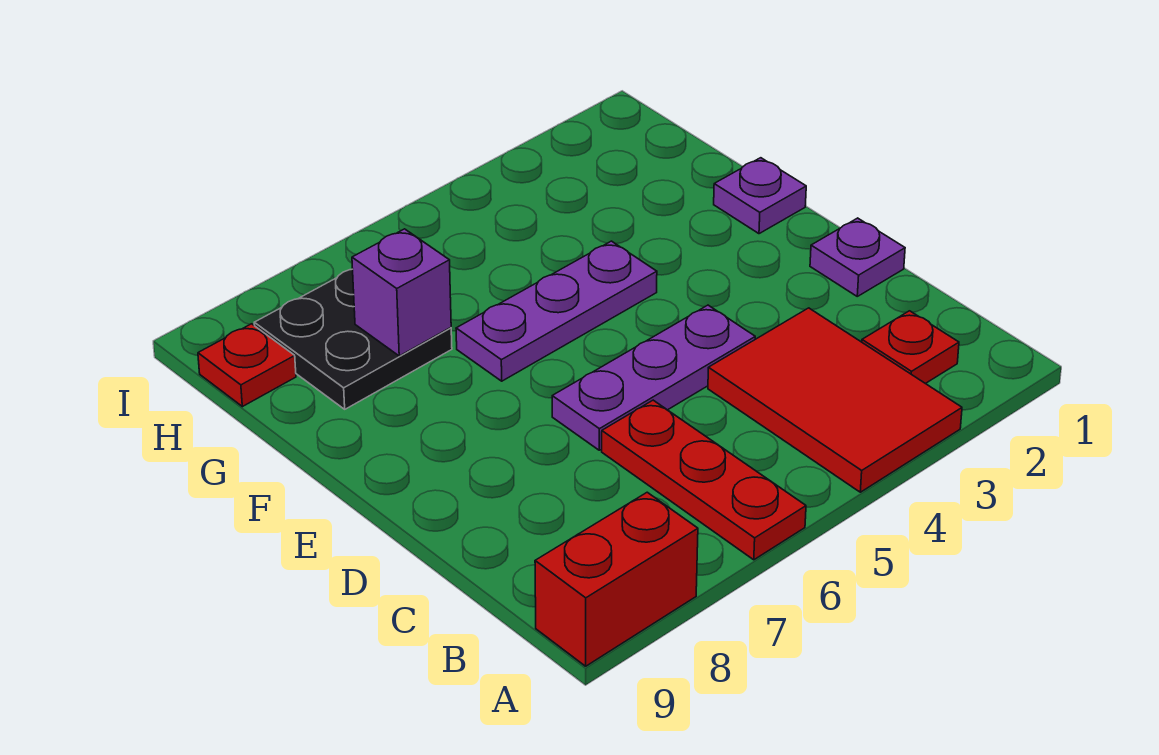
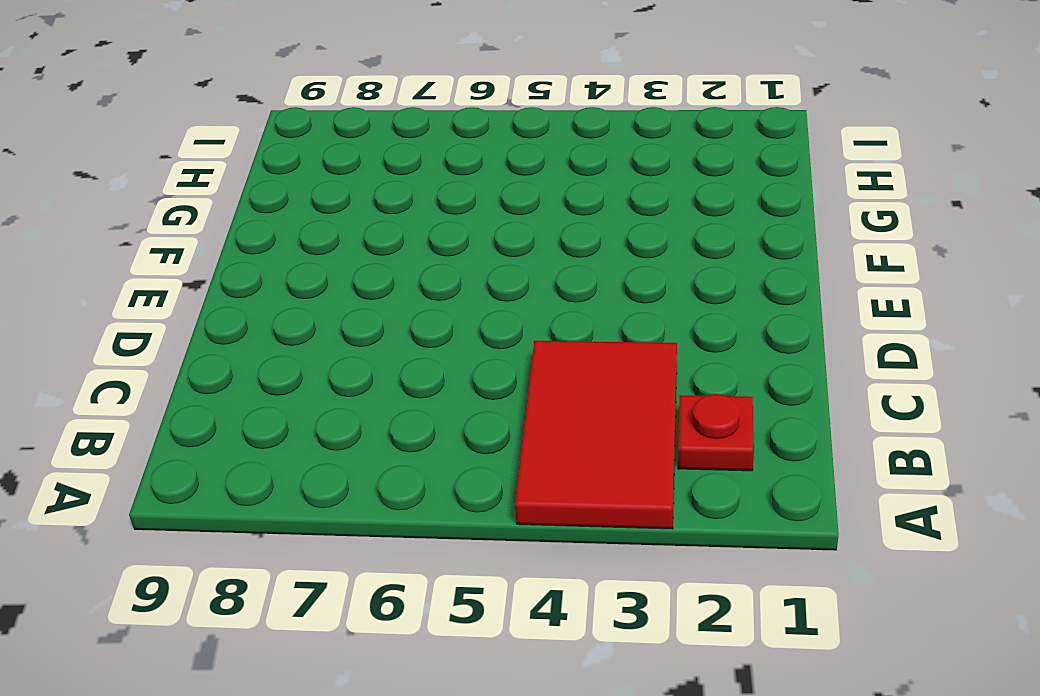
none -> red plate A6:C6 level 1
none -> red brick A8:A9 level 1

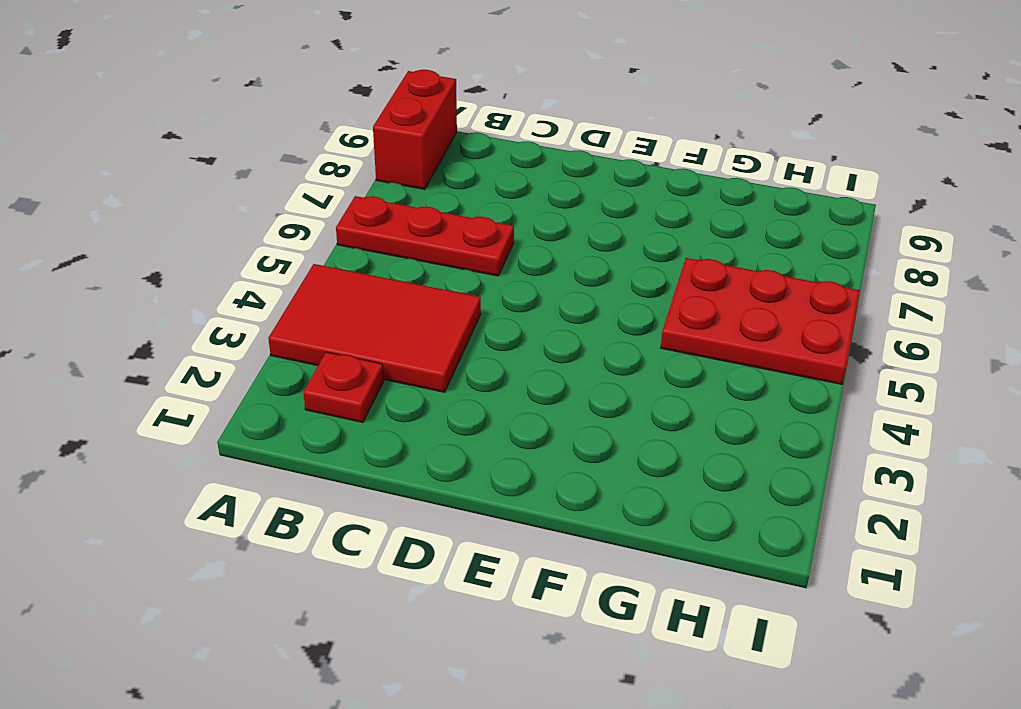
red plate G5:I6 level 1 -> none
none -> purple plate D1 level 1
none -> purple plate D4:D6 level 1

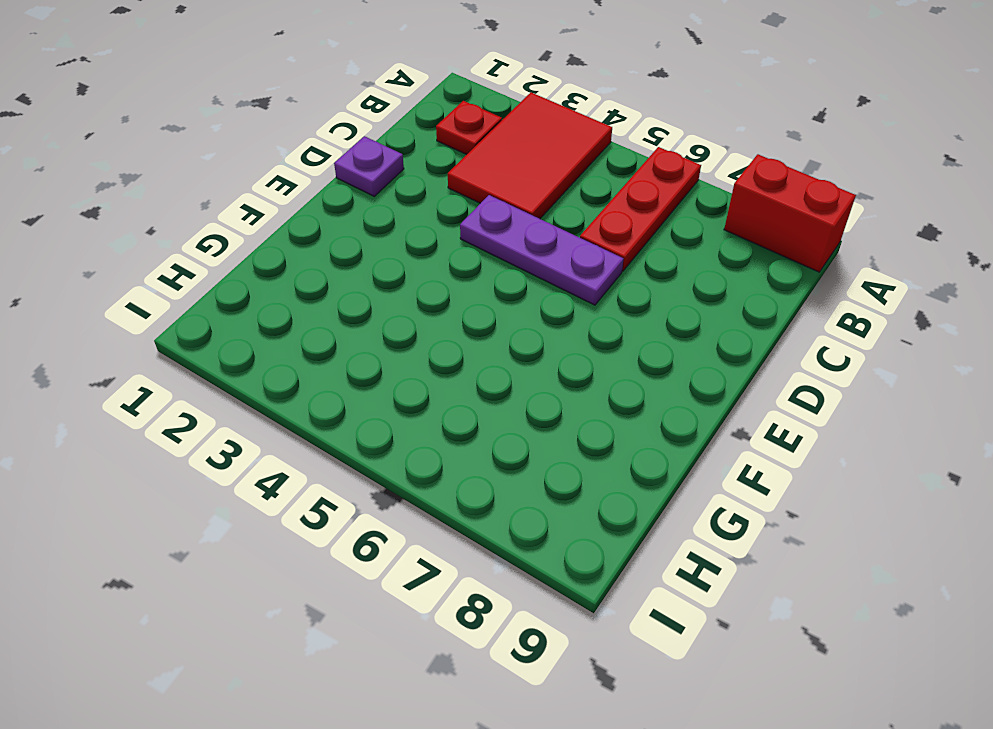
none -> purple plate F1 level 1
none -> purple plate F4:F6 level 1

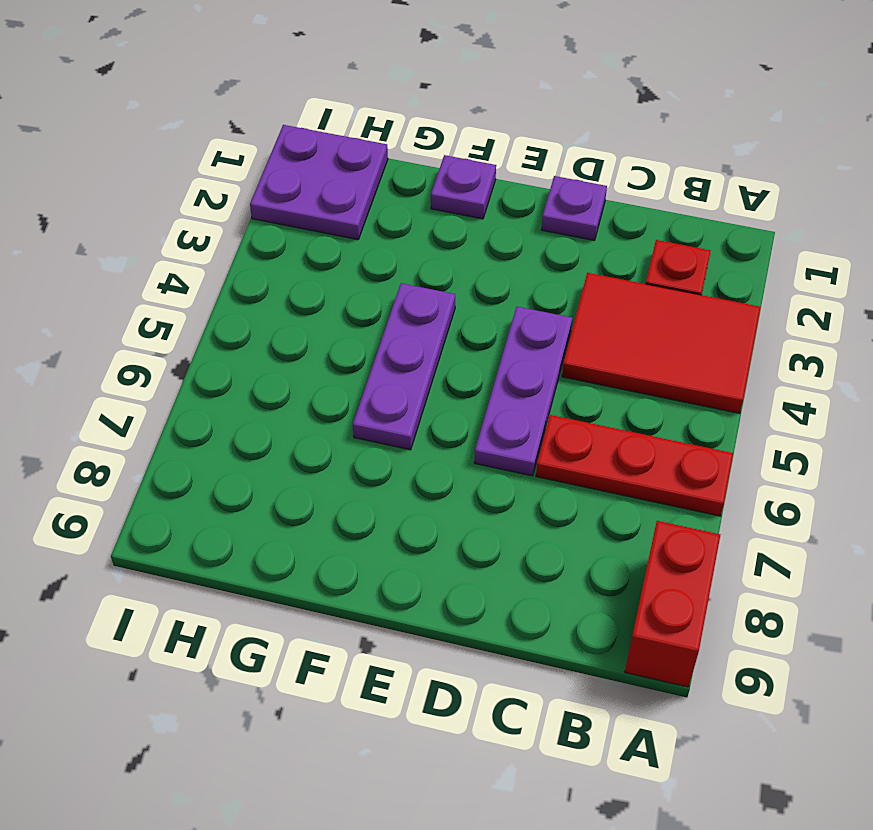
purple plate H1:I2 level 1 -> none
none -> black plate G7:H8 level 1
none -> red plate H9 level 1

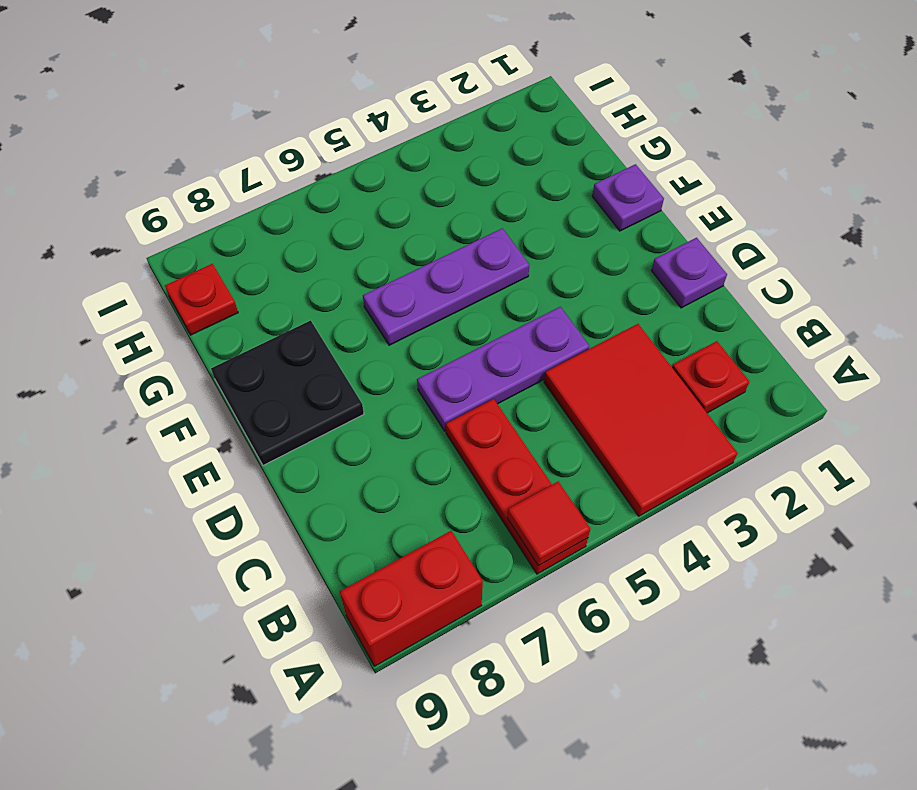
red tile A6 level 2 -> none
black plate E8:F9 level 1 -> black plate G7:H8 level 1
none -> purple brick G7 level 2

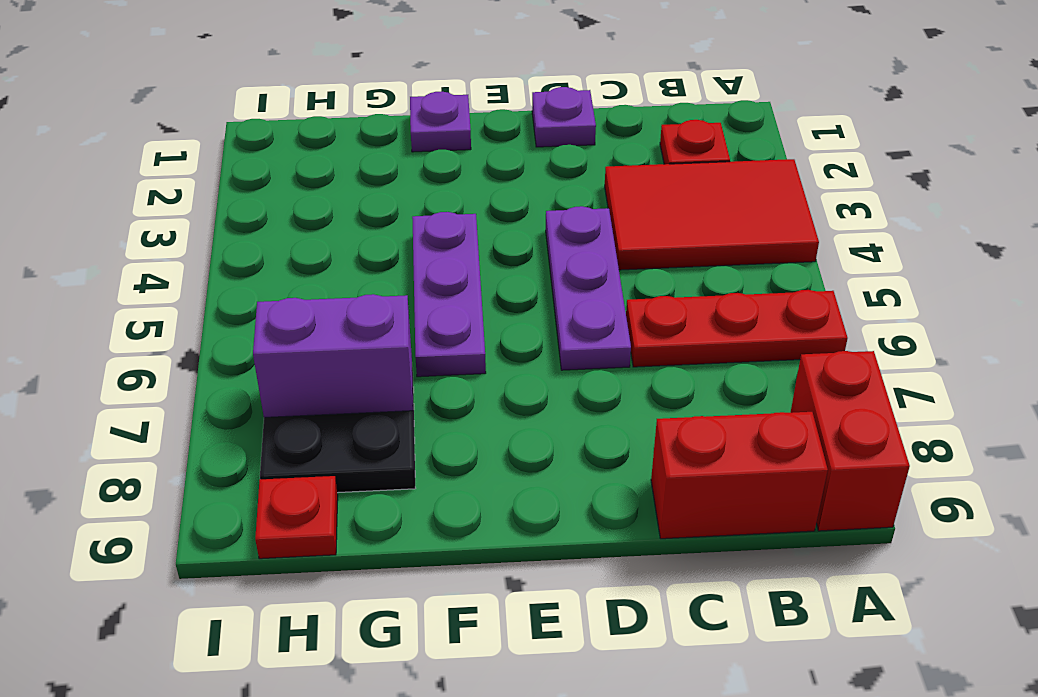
red brick B9:C9 level 1 -> none
purple brick G7:H7 level 2 -> purple brick G7 level 2

